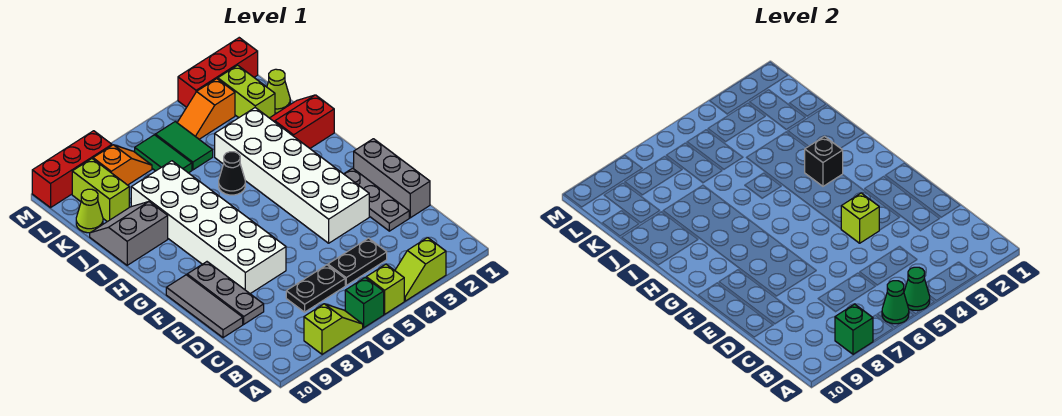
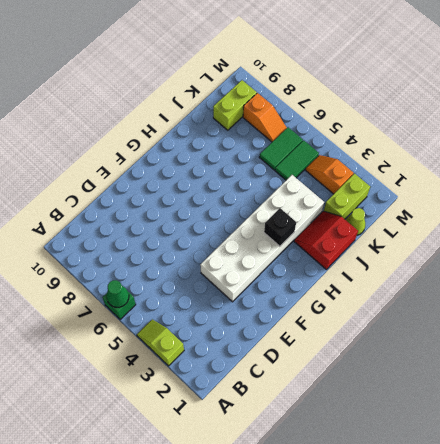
red slope I1:J2 level 1 top 1 -> red slope I1:J2 level 1 top I
none -> lime brick A5 level 1
none -> lime slope A7:A8 level 1 top 8
none -> black plate C4:C5 level 1
none -> black plate C6:C7 level 1

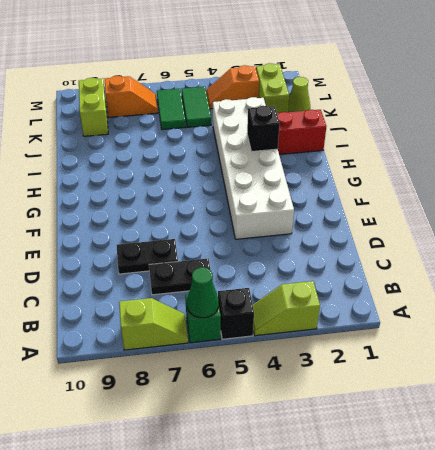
black brick A5 level 1 -> lime brick A5 level 1
black plate D7:D8 level 1 -> black plate C4:C5 level 1
none -> grey brick D1:F1 level 1
none -> grey plate D2:F2 level 1
none -> grey plate D9:F9 level 1
none -> grey tile D10:F10 level 1

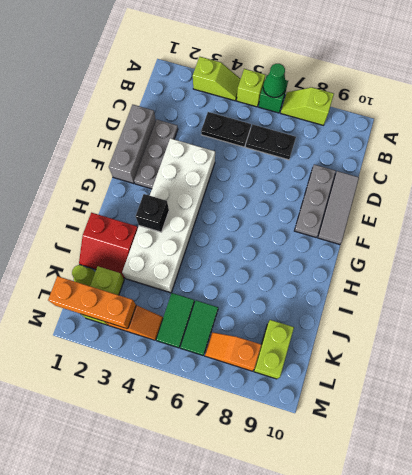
orange brick L1:L3 level 2 -> none
none -> white brick E7:J8 level 1
none -> black cone I5 level 1
none -> grey slope I9:J10 level 1 top I
none -> lime cone K10 level 1

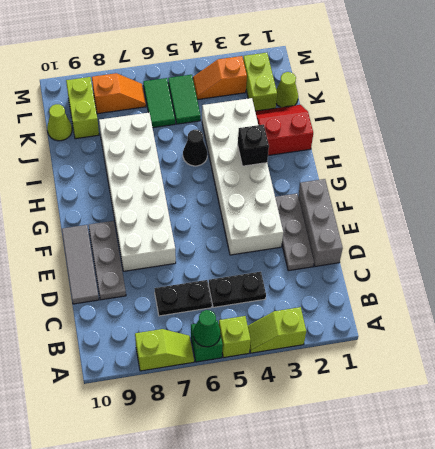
none -> grey slope I9:J10 level 1 top I
none -> red brick M1:M3 level 1
none -> red brick M8:M10 level 1
none -> green cone A5 level 2

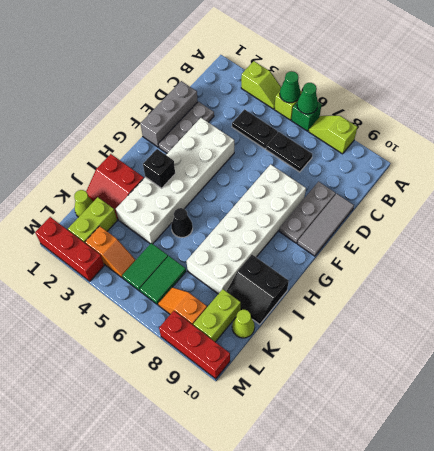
black slope I9:J10 level 1 top I -> grey slope I9:J10 level 1 top I
none -> green brick A8 level 2
none -> lime brick E4 level 2

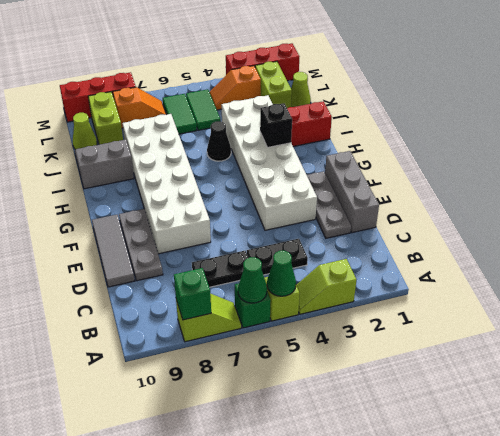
none -> lime brick E4 level 2

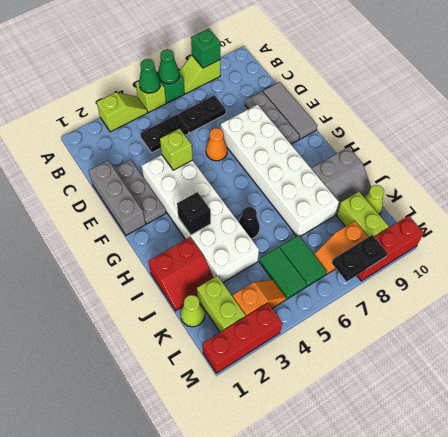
orange cone E6 level 1 -> none
black plate M7:M8 level 2 -> none

